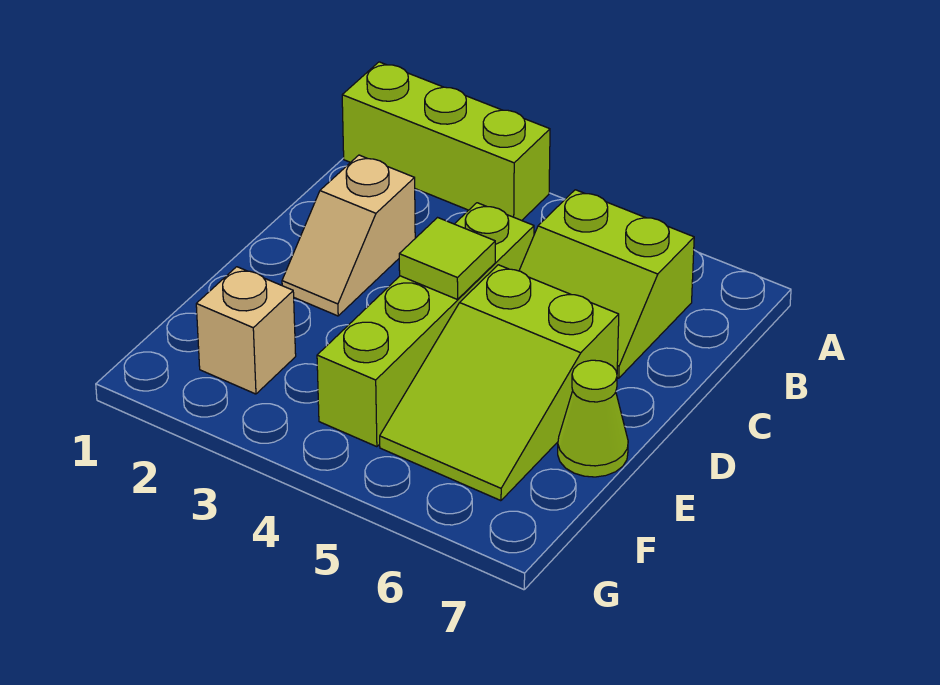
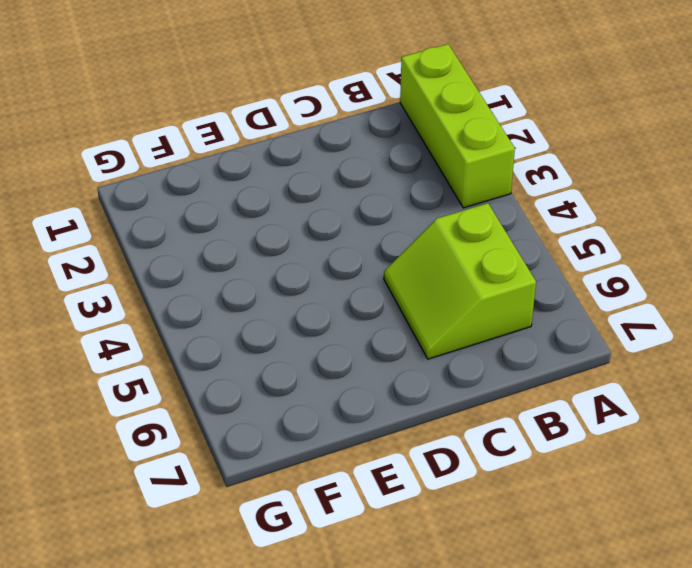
none -> tan slope C2:D2 level 1 top C
none -> lime brick C4:F4 level 1

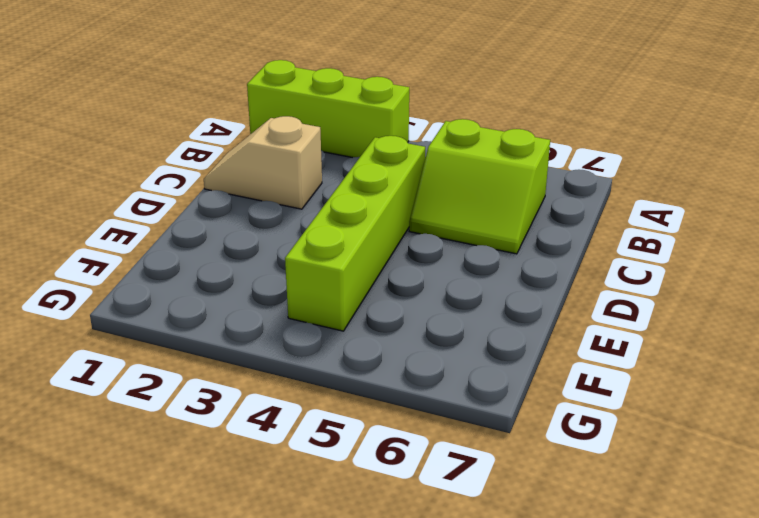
tan slope C1:C2 level 1 top 2 -> tan slope C2:D2 level 1 top C
none -> lime slope D5:F6 level 1 top D
none -> lime cone E7 level 1

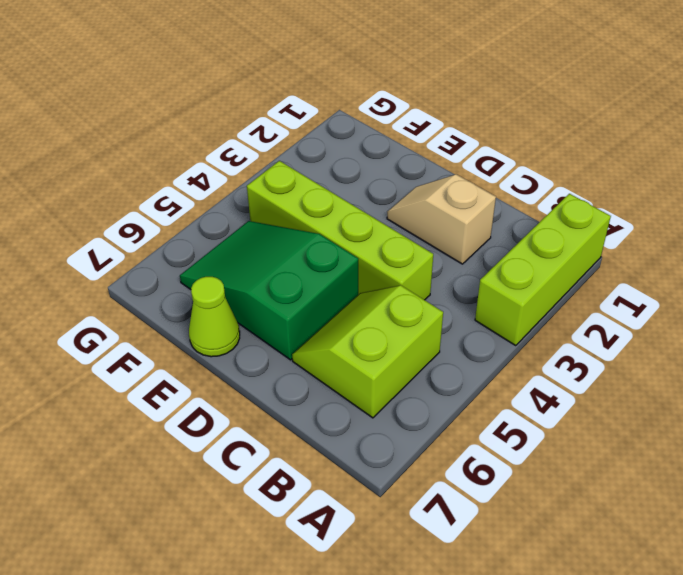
green slope D5:F6 level 1 top D -> lime slope D5:F6 level 1 top D
none -> tan brick F2 level 1
none -> lime tile D4 level 2

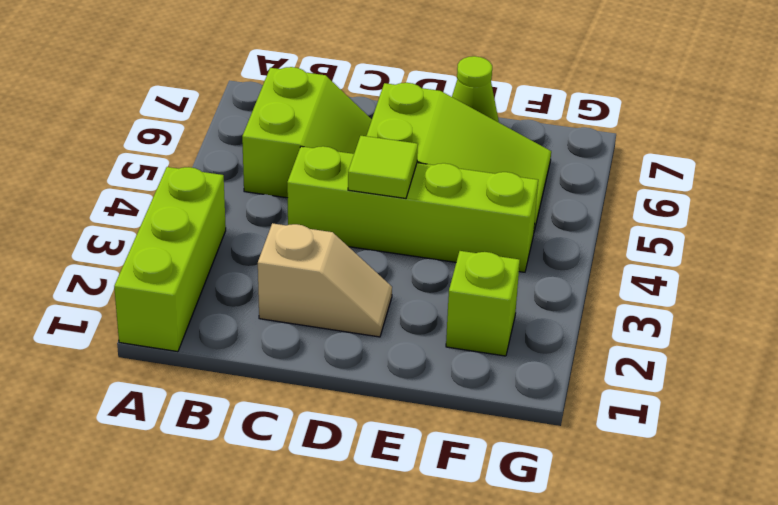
lime brick F2 level 1 -> tan brick F2 level 1

